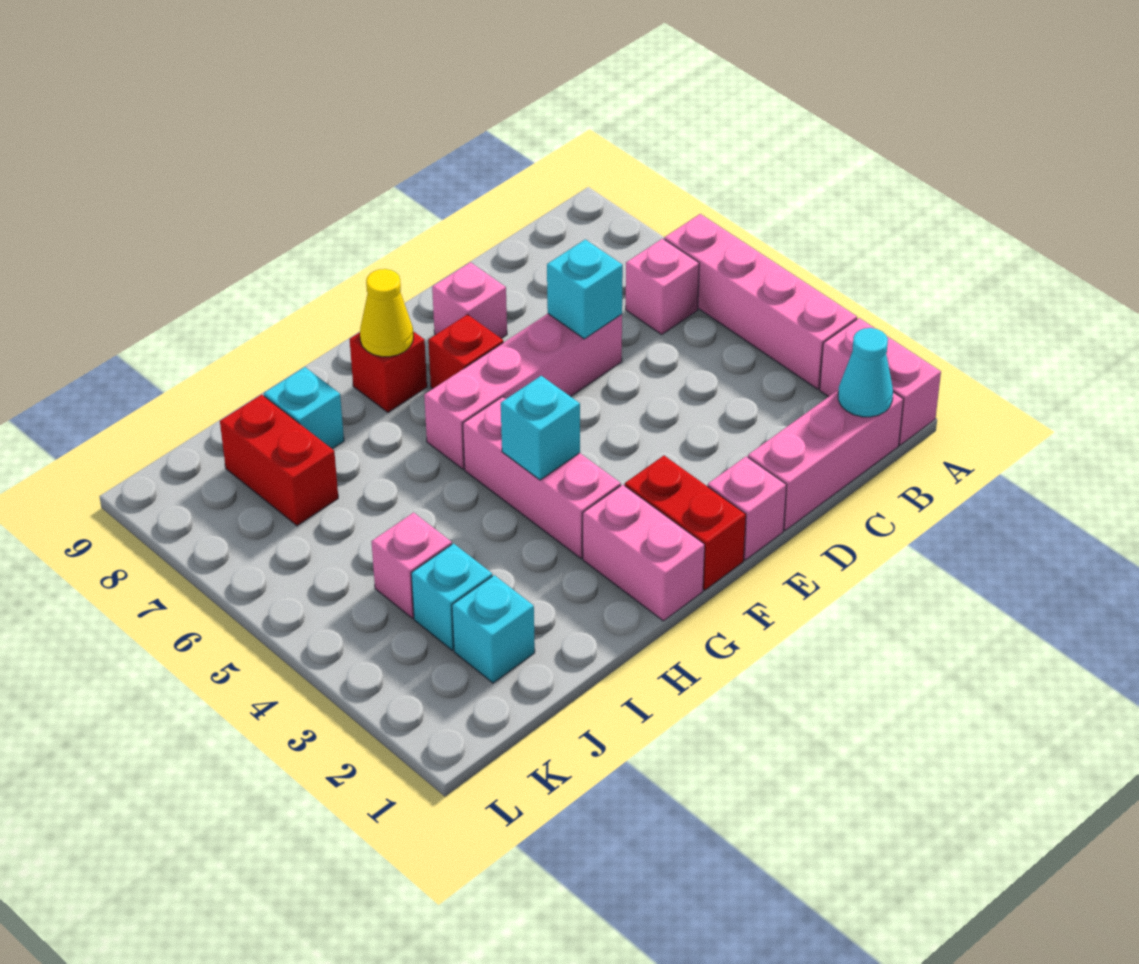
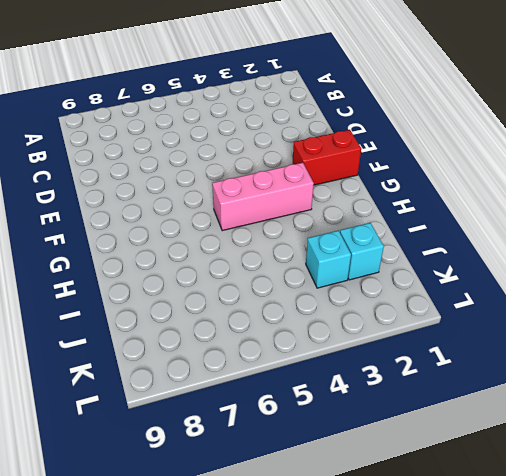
none -> pink brick A1:A2 level 1
none -> pink brick A3:A6 level 1
none -> pink brick B1:D1 level 1

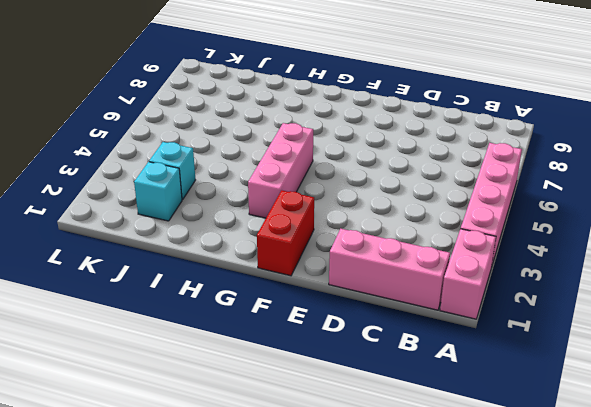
none -> pink brick B6 level 1
none -> pink brick D6:G6 level 1
none -> pink brick E1 level 1

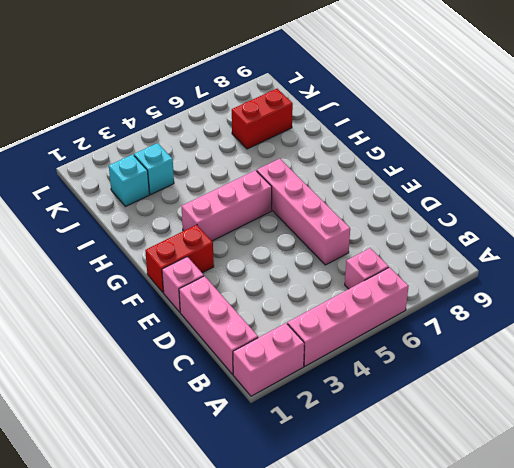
none -> pink brick E8 level 1
none -> red brick F7 level 1
none -> pink brick G1:G2 level 1

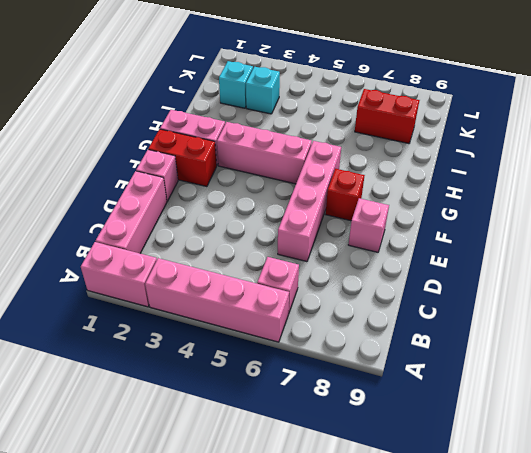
none -> red brick G8 level 1
none -> cyan brick I8 level 1
none -> pink brick J4 level 1

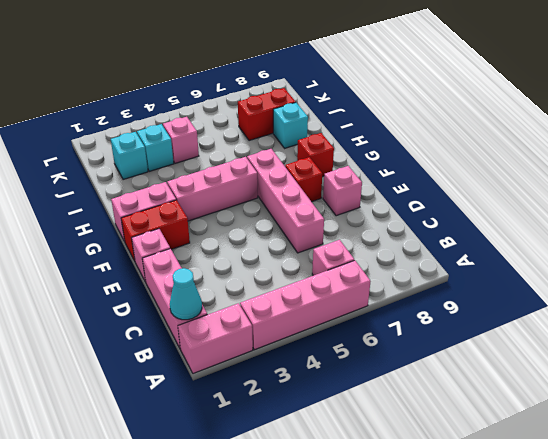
none -> cyan brick D6 level 2
none -> cyan brick G4 level 2
none -> yellow cone G8 level 2

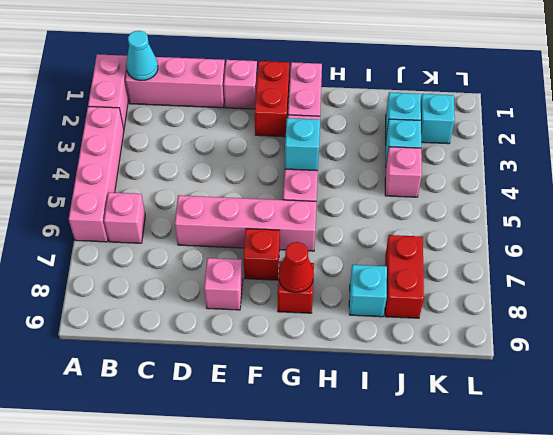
red cone G8 level 2 -> yellow cone G8 level 2
cyan brick K2 level 1 -> cyan brick D6 level 2

